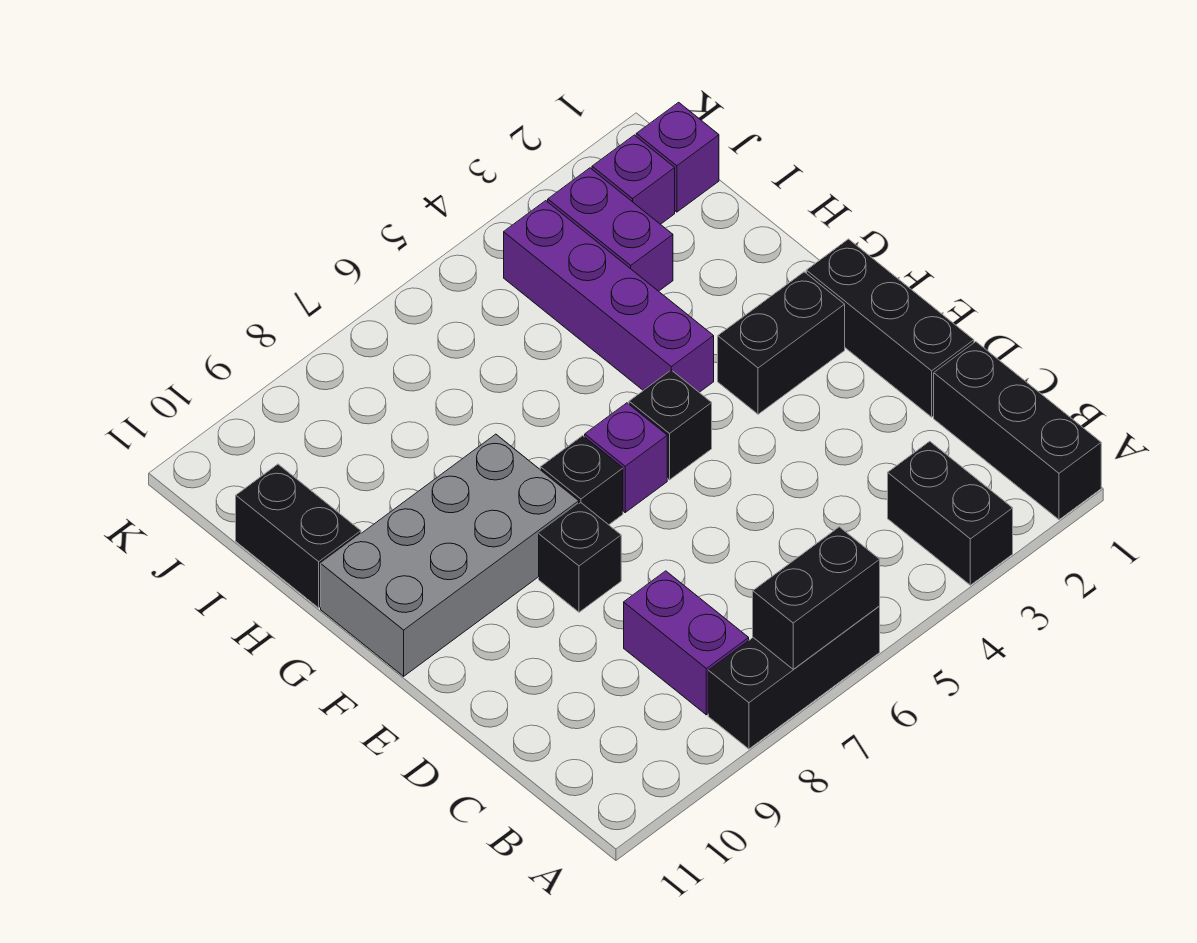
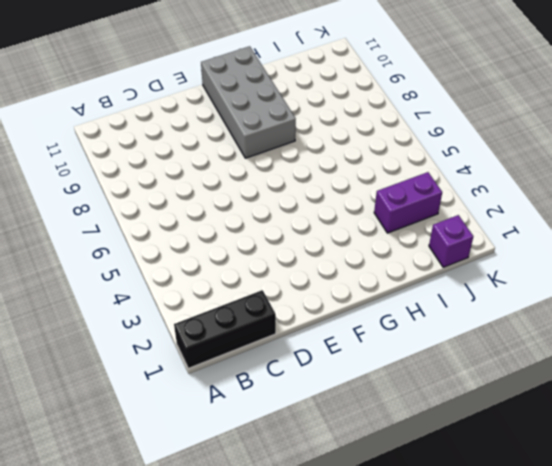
none -> black brick A3:B3 level 1
none -> black brick A6:A8 level 1
none -> purple brick B8:C8 level 1

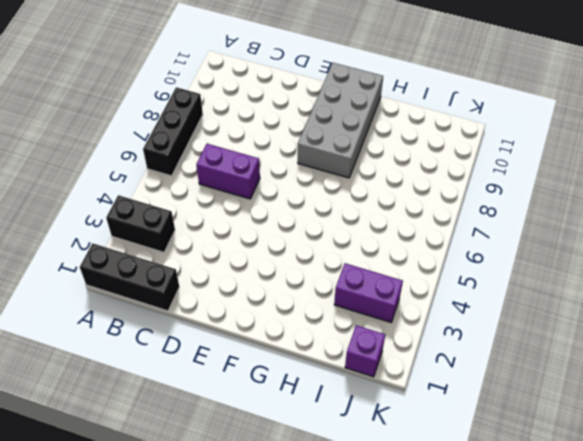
purple brick C6:D6 level 1 -> purple brick B8:C8 level 1
none -> black brick D1:F1 level 1
none -> black brick E8 level 1
none -> black brick F2:F3 level 1

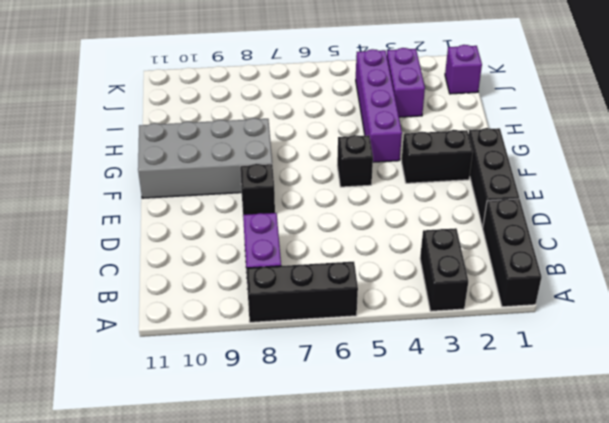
none -> purple brick F6 level 1
none -> black brick F7 level 1
none -> black brick H11:I11 level 1

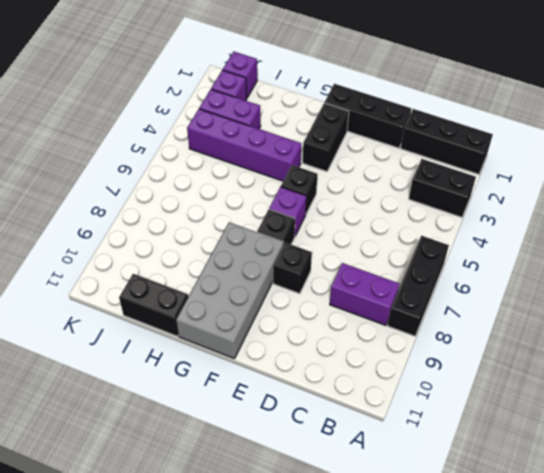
none -> black brick A6:A7 level 2

